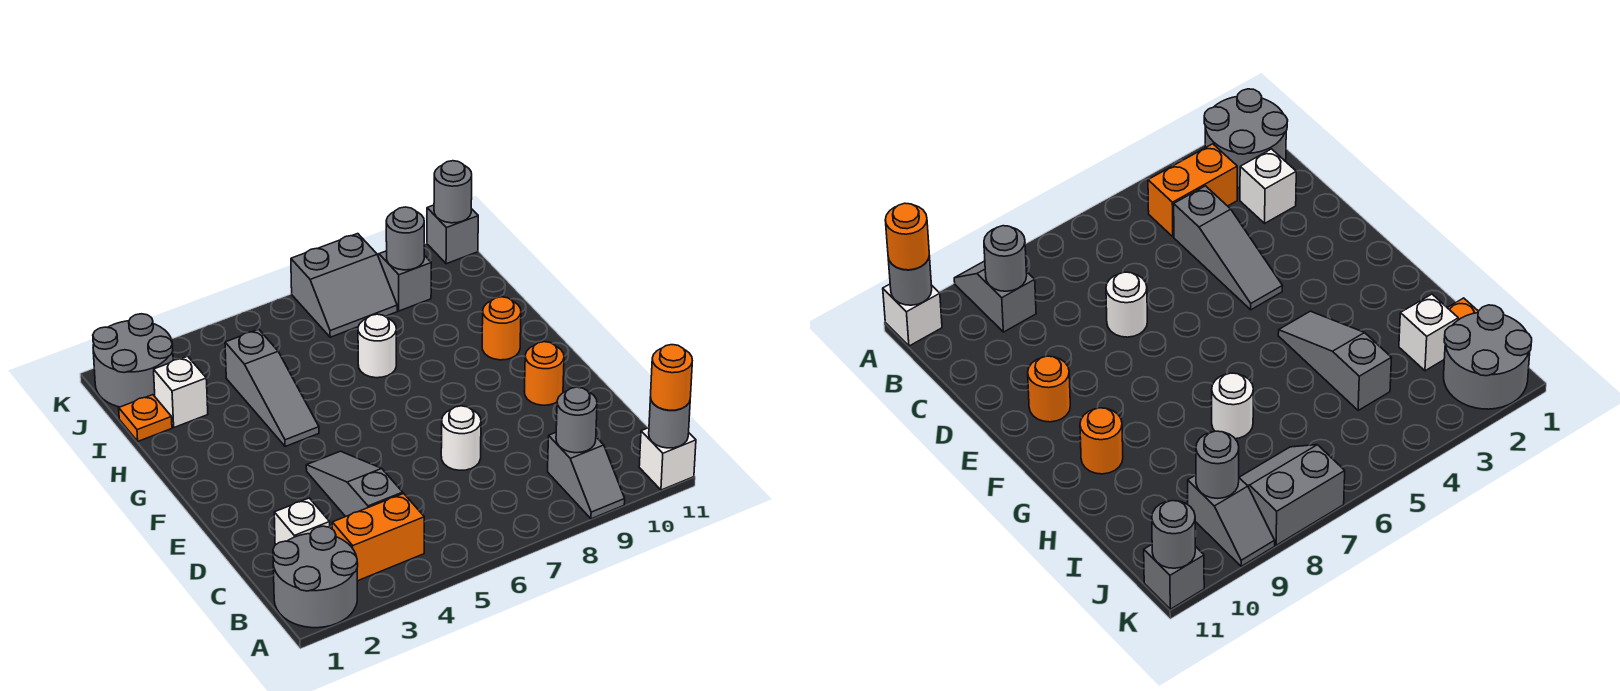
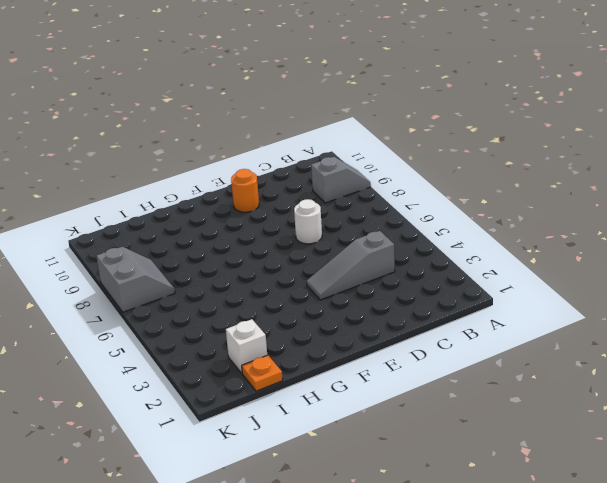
none -> grey round brick A1:B2 level 1
none -> white brick A11 level 1
none -> orange brick B3:B4 level 1

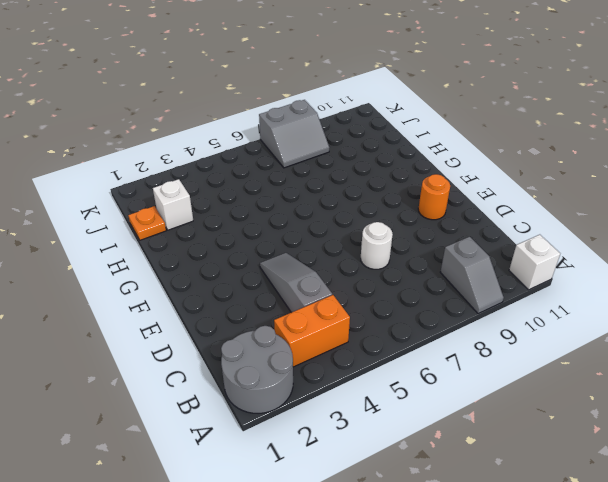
none -> white brick C2 level 1
none -> grey slope G4:I4 level 1 top I
none -> orange round brick G10 level 1

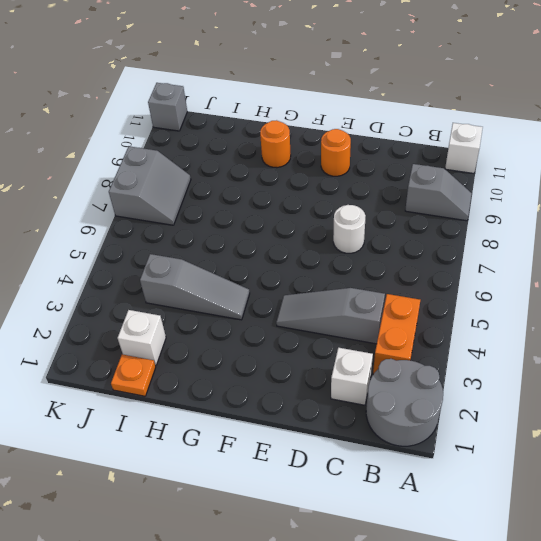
none -> white round brick H7 level 1
none -> grey round brick J1:K2 level 1
none -> grey slope J9:K9 level 1 top J

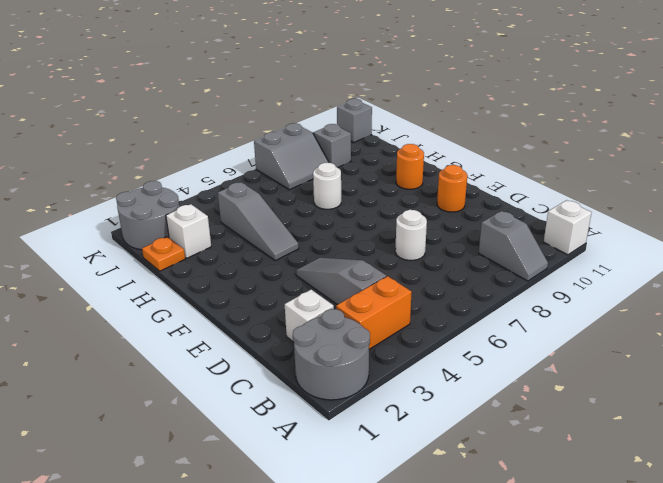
none -> grey round brick A11 level 2
none -> grey round brick B9 level 2
none -> grey round brick J9 level 2

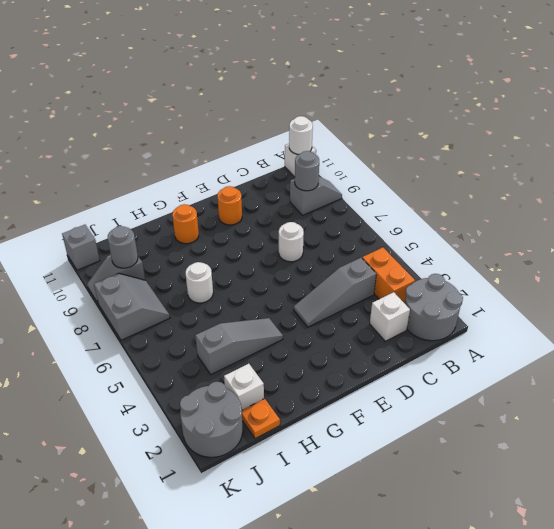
white round brick A11 level 2 -> grey round brick A11 level 2
none -> grey round brick K11 level 2
none -> orange round brick A11 level 3

